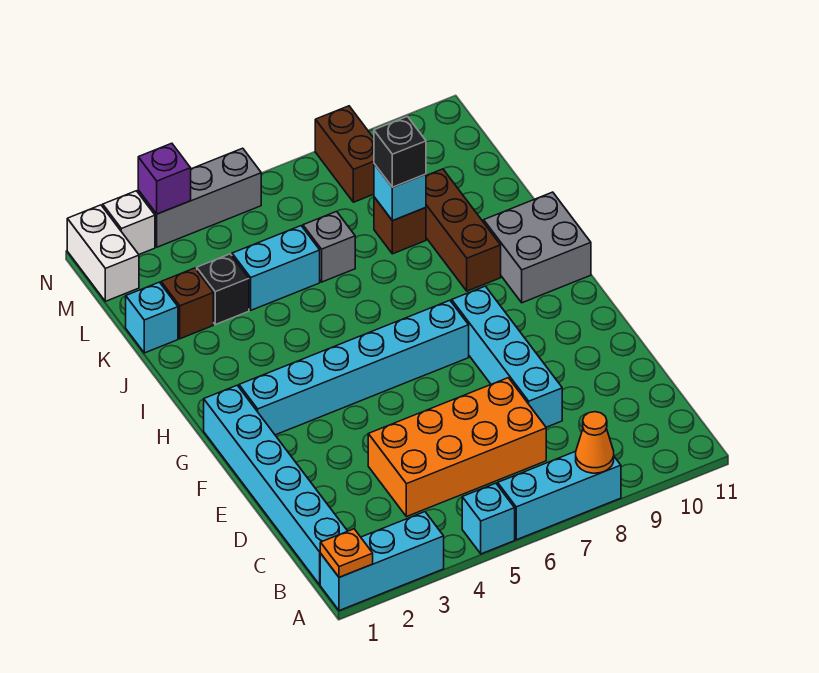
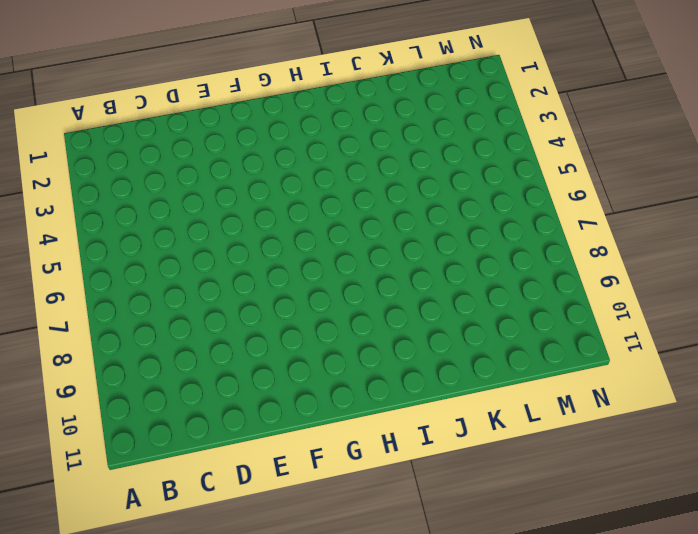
none -> cyan brick A1:A3 level 1
none -> cyan brick A5 level 1
none -> cyan brick A6:A8 level 1

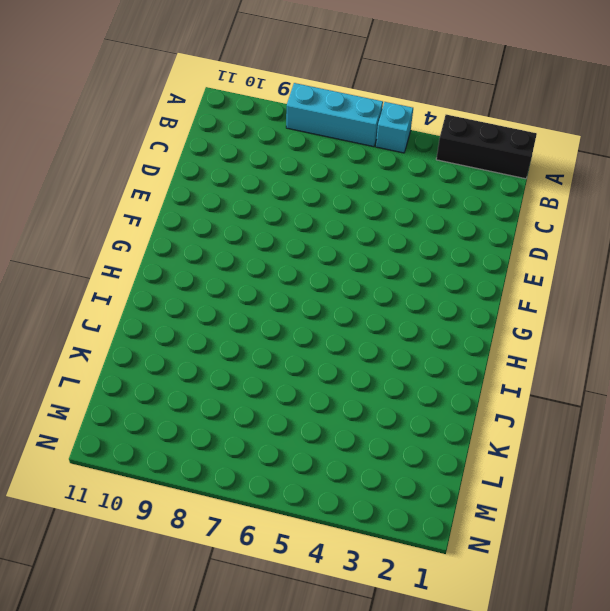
black brick A1:A3 level 1 -> cyan brick A1:A3 level 1
none -> cyan brick B1:G1 level 1
none -> orange brick C4:D7 level 1
none -> cyan brick D8:G8 level 1

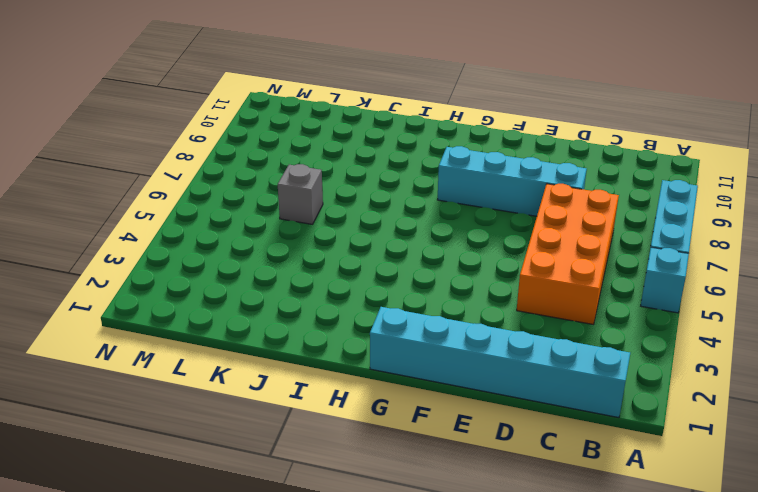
none -> cyan brick A1:A3 level 1
none -> cyan brick G2:G7 level 1
none -> grey brick H10:I11 level 1

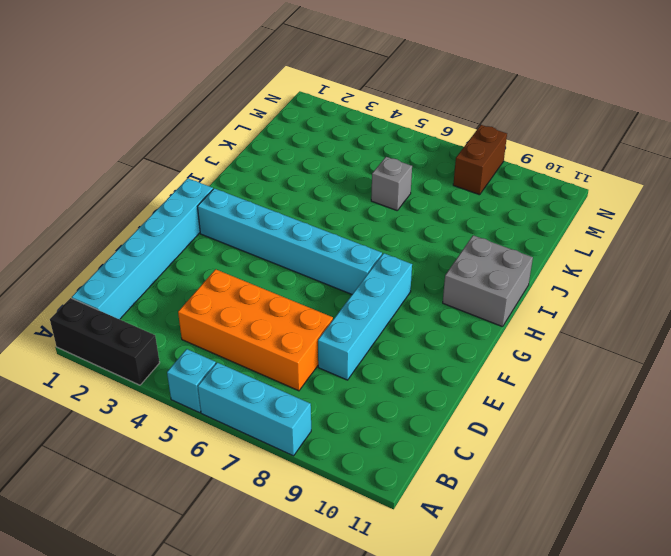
black brick A1:A3 level 1 -> cyan brick A1:A3 level 1
none -> brown brick I9:K9 level 1
none -> cyan brick K1 level 1
none -> brown brick K2 level 1

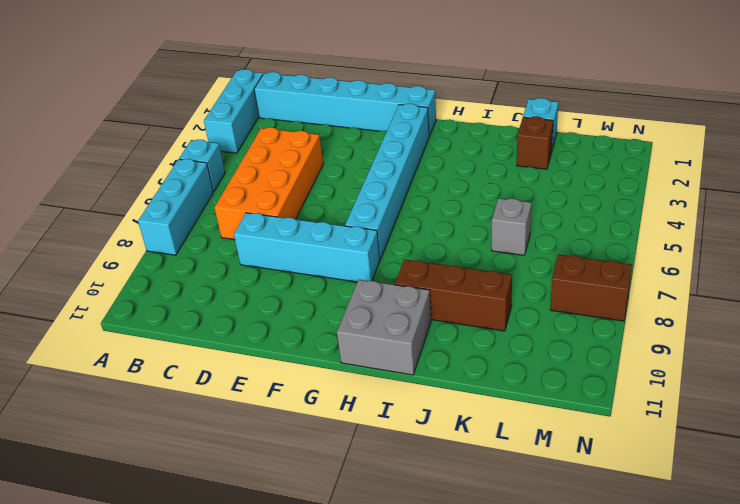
none -> black brick K3 level 1
none -> cyan brick K4:K5 level 1
none -> brown brick K8 level 1

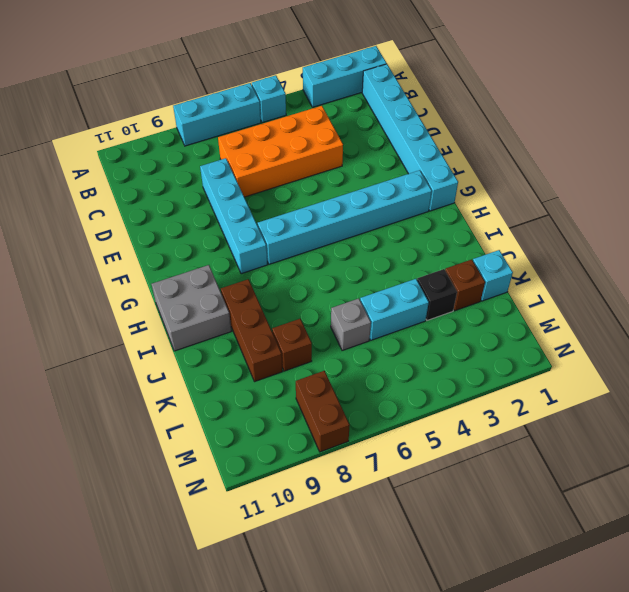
none -> white brick M1:N1 level 1
none -> white brick N2 level 1
none -> grey brick N3:N5 level 1

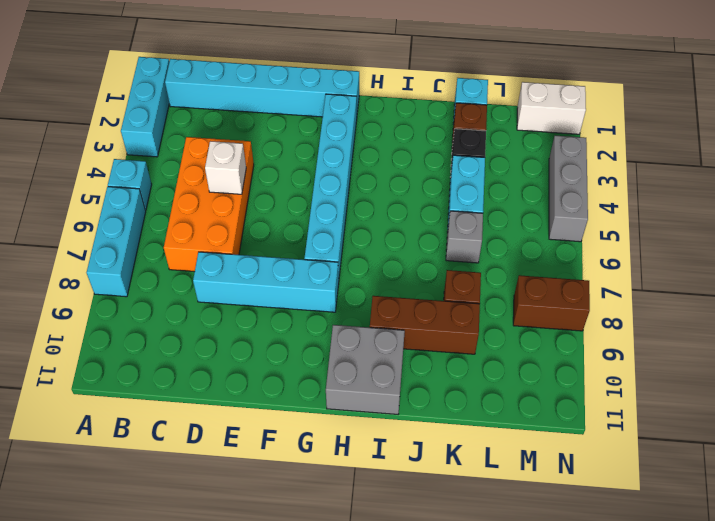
white brick D5 level 2 -> white brick N2 level 1
none -> orange plate A1 level 2
none -> orange cone A8 level 2
none -> cyan brick K8 level 2

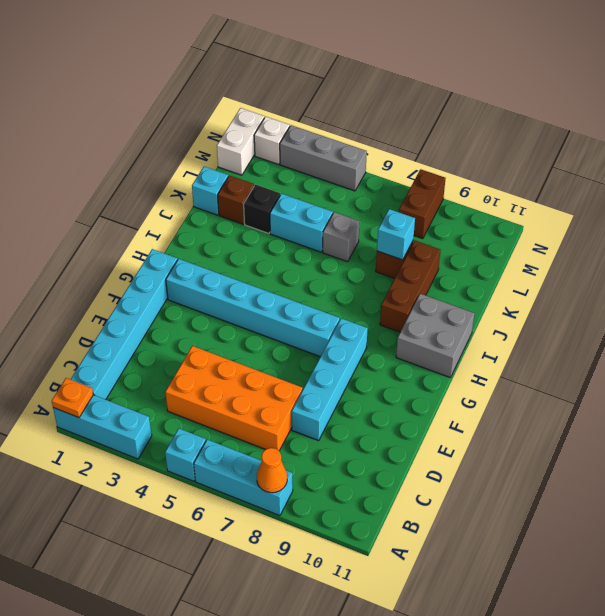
none -> purple brick N3 level 2
none -> black brick K8 level 3

